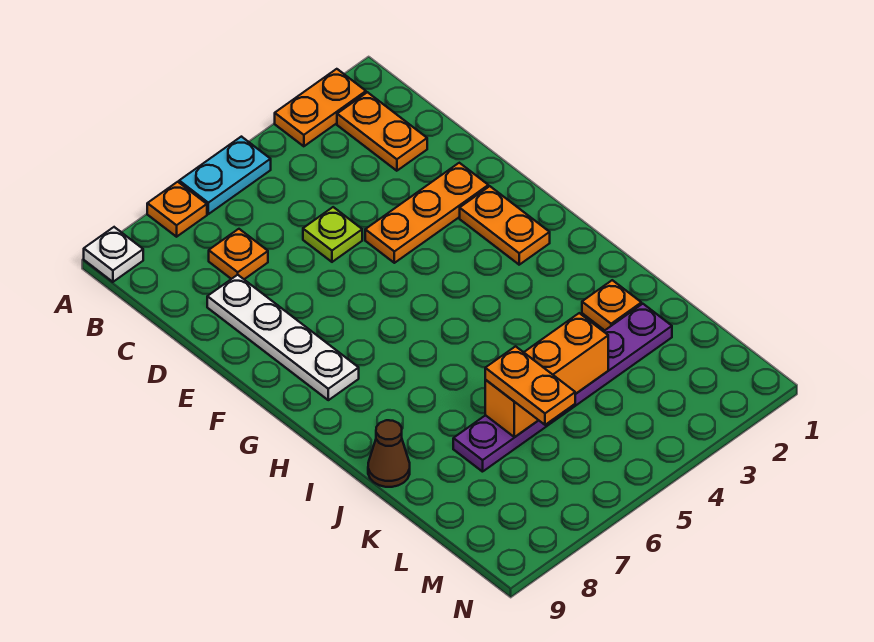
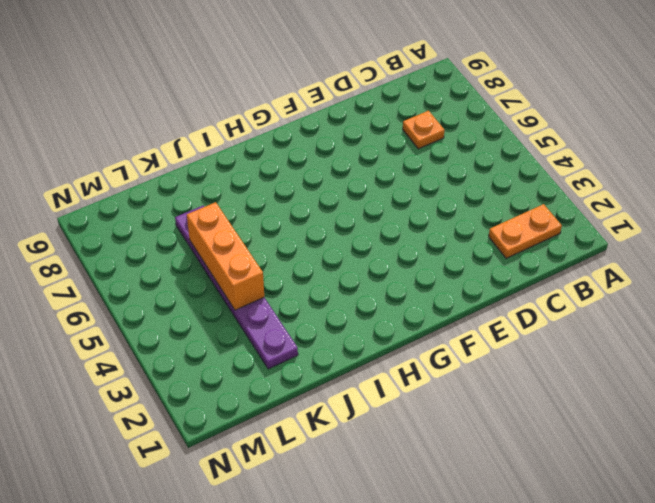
none -> orange plate A2:A3 level 1
none -> cyan plate A5:A6 level 1
none -> orange plate A7 level 1

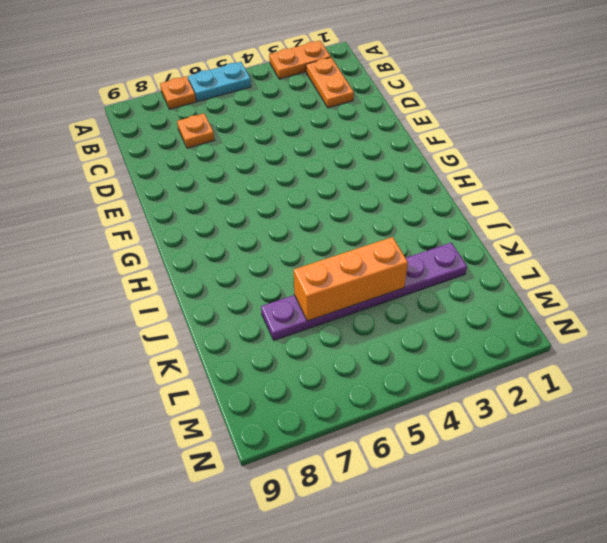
none -> white plate A9 level 1
none -> lime plate D5 level 1
none -> white plate D8:G8 level 1

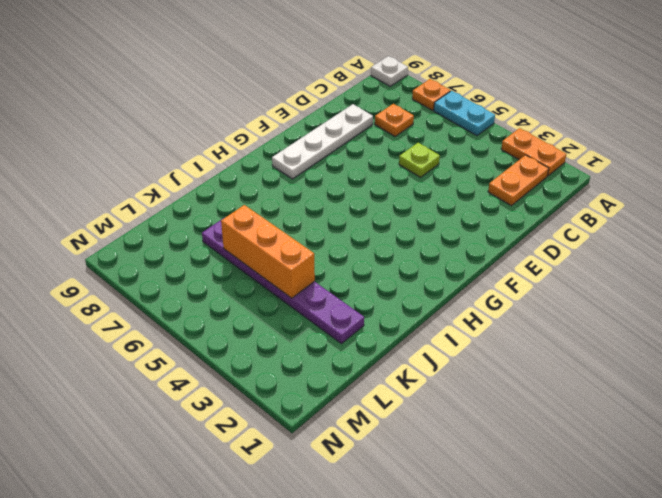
none -> orange plate E2:E4 level 1
none -> orange plate F2:G2 level 1
none -> orange plate J2 level 1

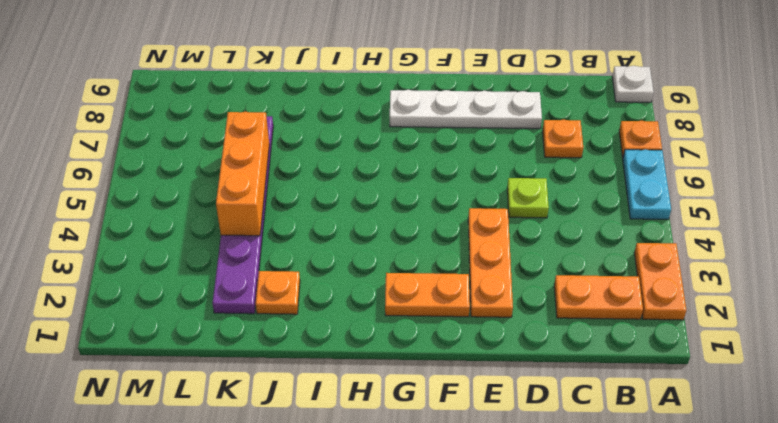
none -> brown cone J9 level 1
none -> orange plate K6:L6 level 3

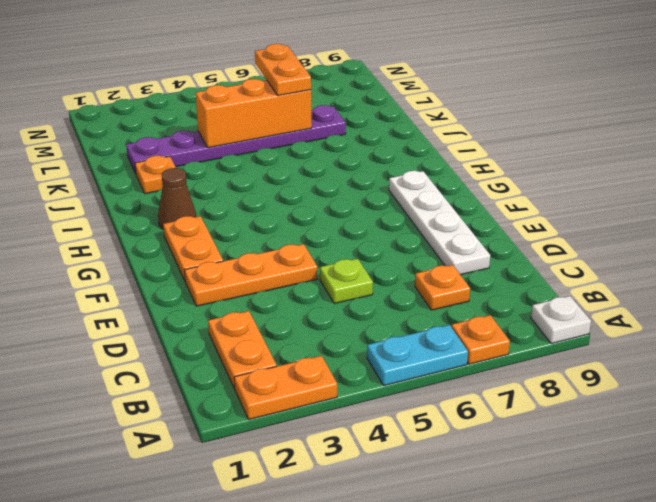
brown cone H2 level 1 -> brown cone J9 level 1

